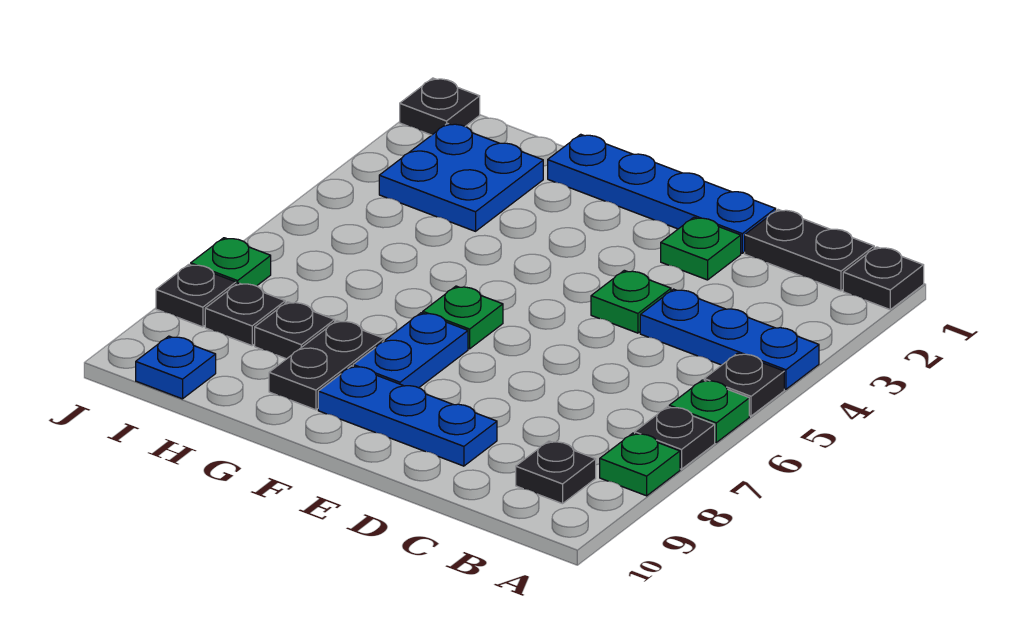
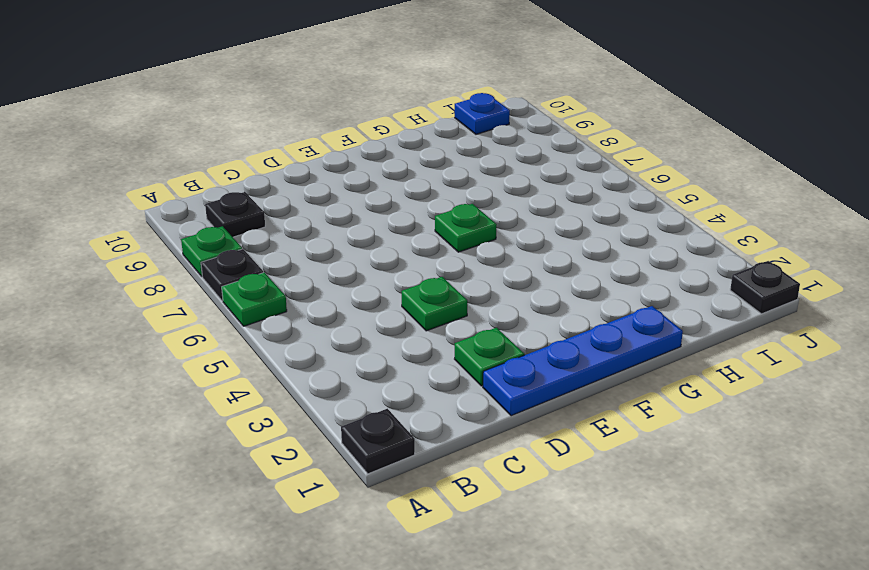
none -> blue plate A4:C4 level 1
none -> black plate A5 level 1
none -> black plate B1:C1 level 1

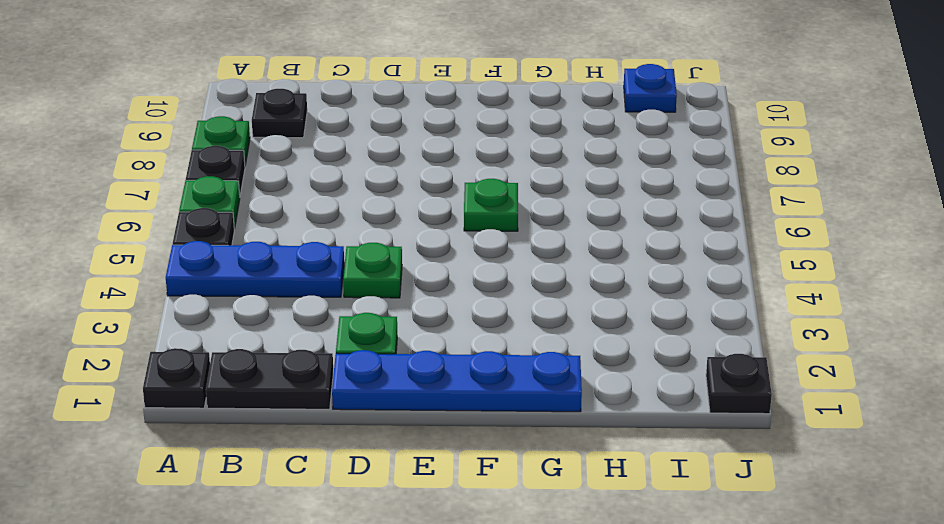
none -> blue plate D9:F9 level 1
none -> blue plate F7:F8 level 1
none -> black plate G8:G9 level 1

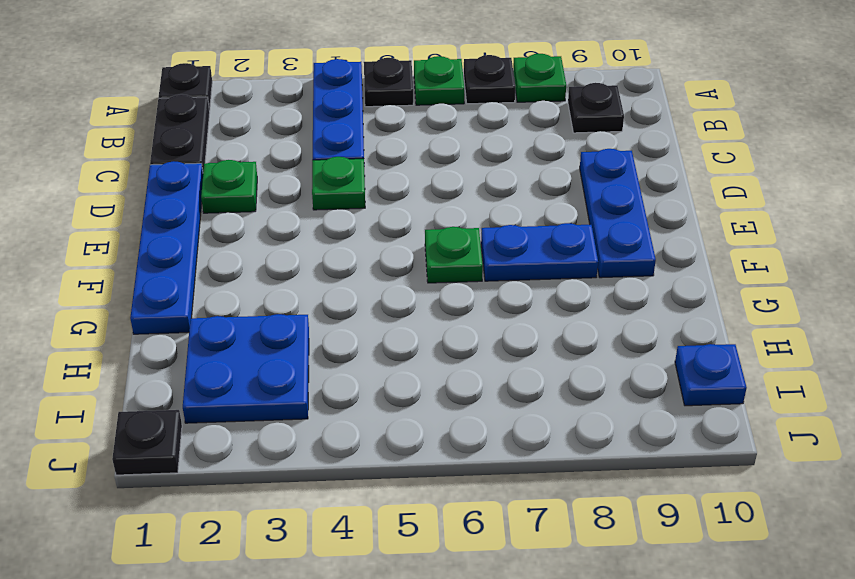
none -> black plate G8:G9 level 1
none -> black plate H8 level 1
none -> black plate I8 level 1

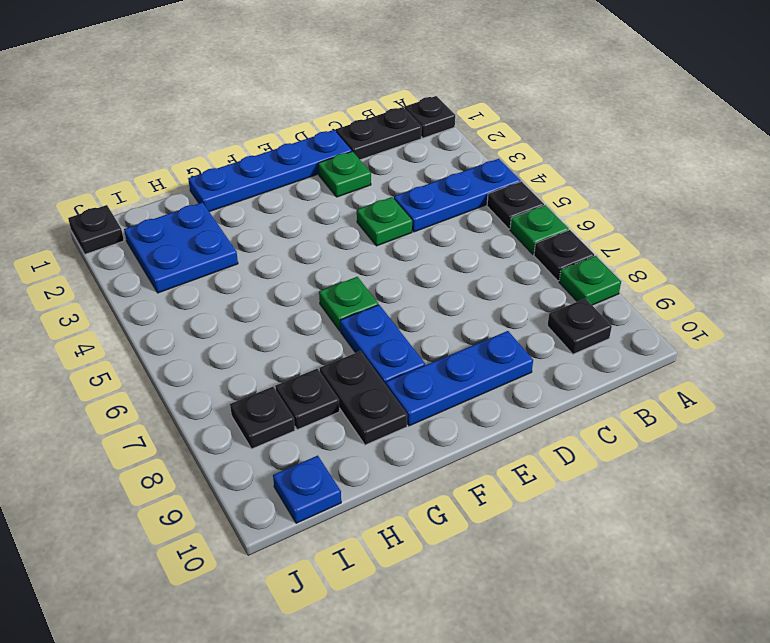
none -> green plate J7 level 1
none -> black plate J8 level 1

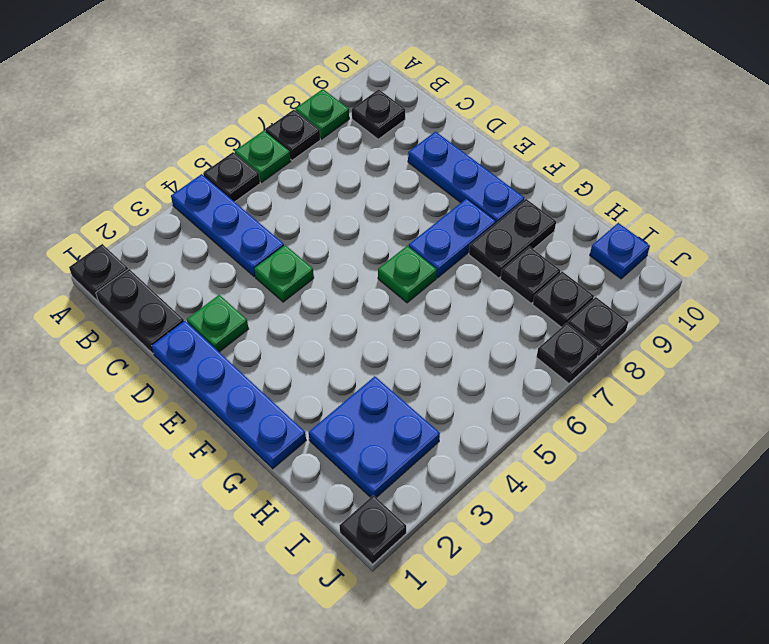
black plate J7 level 1 -> green plate J7 level 1

